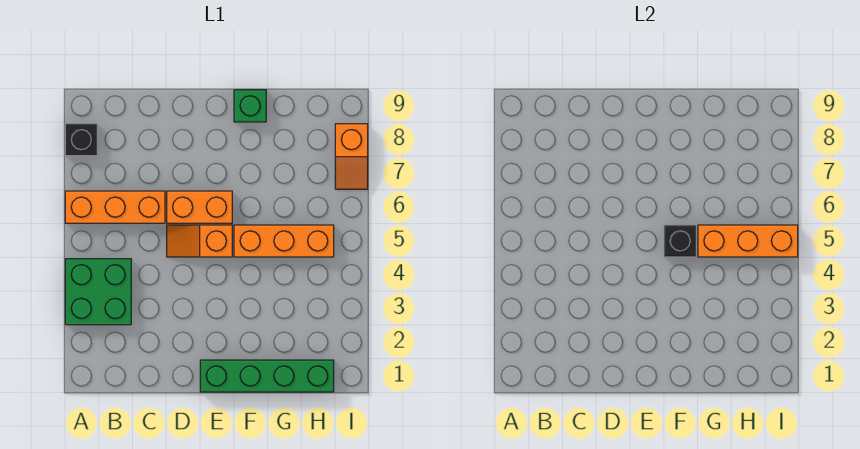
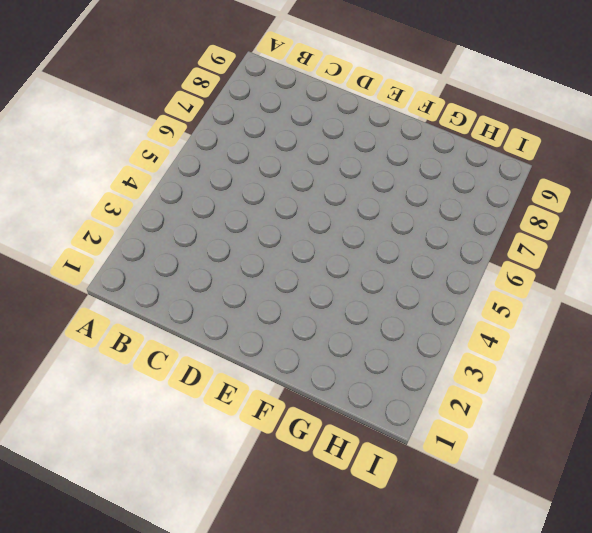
none -> green brick A3:B4 level 1
none -> orange brick A6:C6 level 1

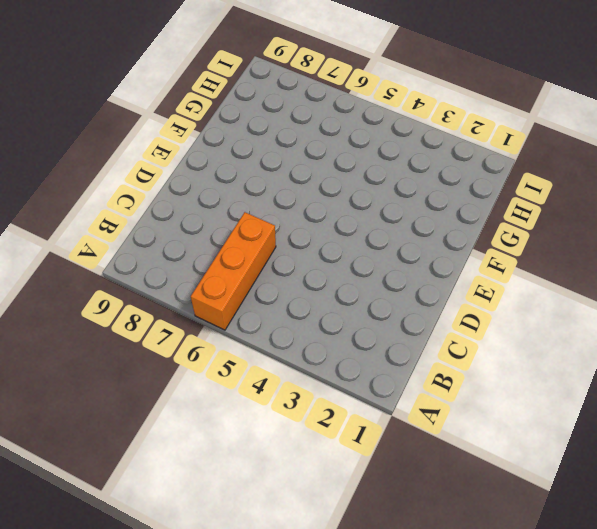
none -> green brick A3:B4 level 1
none -> black brick A8 level 1

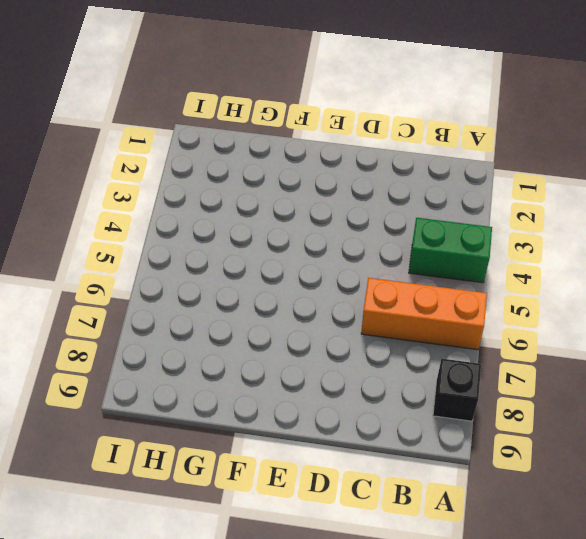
green brick A4:B4 level 1 -> green brick A3:B4 level 1
none -> orange slope D5:E5 level 1 top E
none -> orange brick D6:E6 level 1

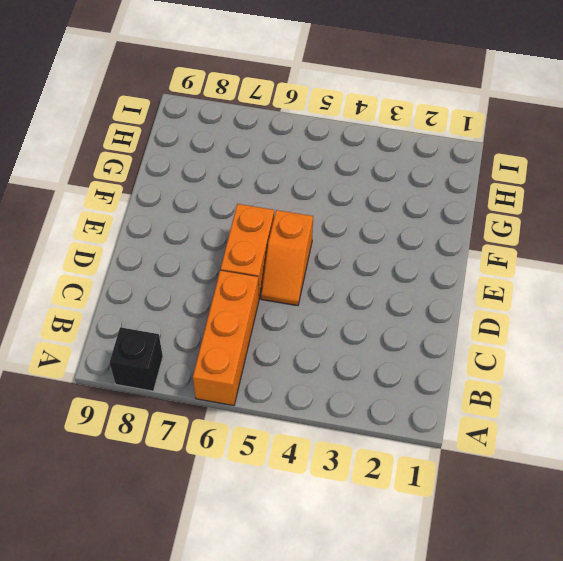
none -> green brick A3:B4 level 1
none -> green brick E1:H1 level 1

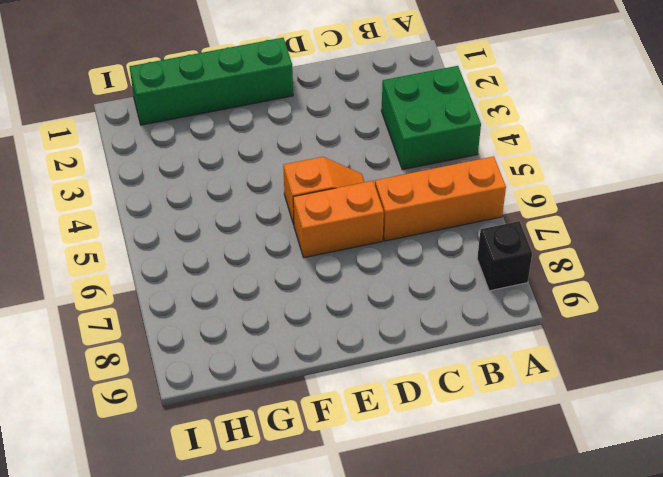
none -> orange brick F5:H5 level 1
none -> green brick F9 level 1

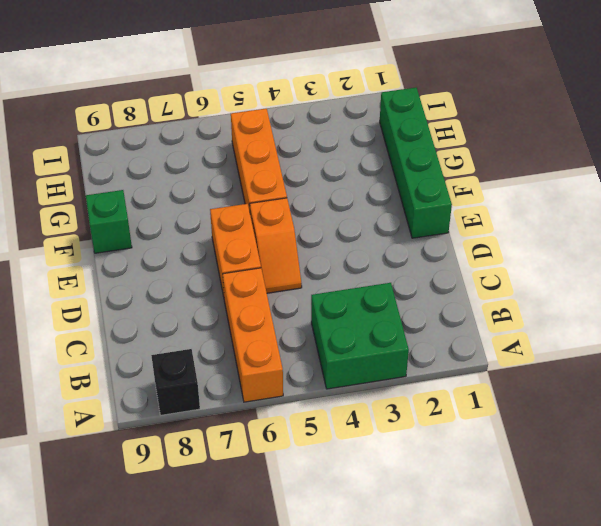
none -> orange slope I7:I8 level 1 top 8
none -> black brick F5 level 2

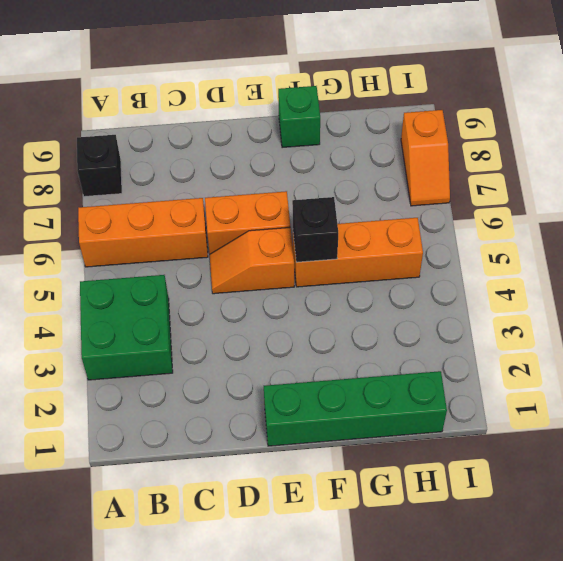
none -> orange brick G5:I5 level 2

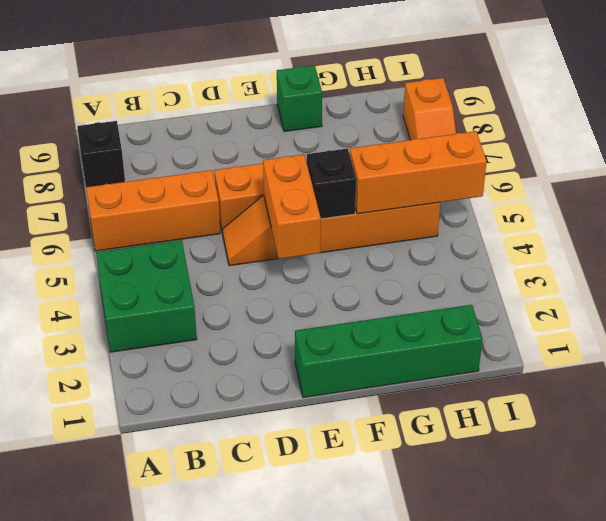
orange brick E4:E5 level 2 -> none

